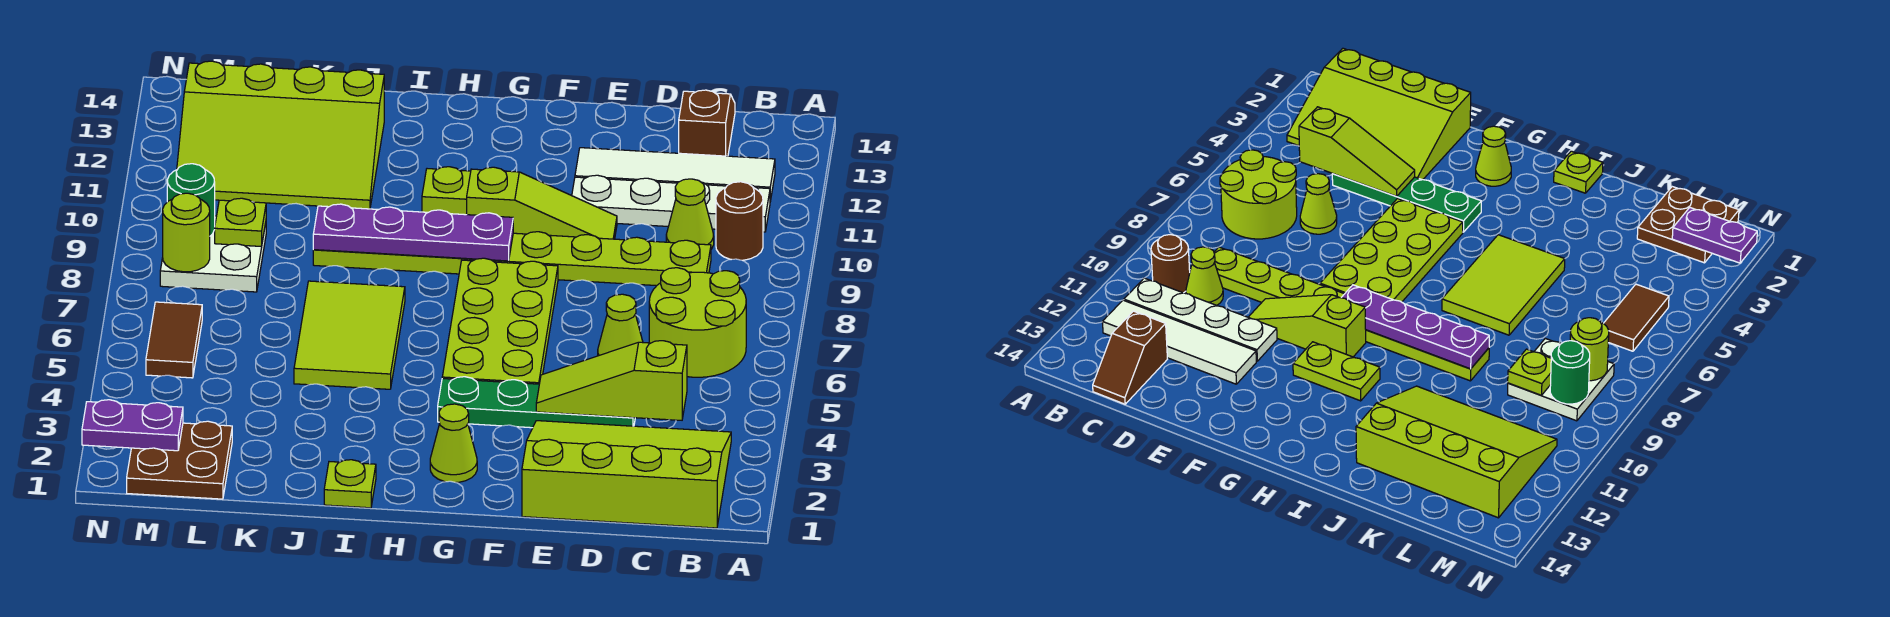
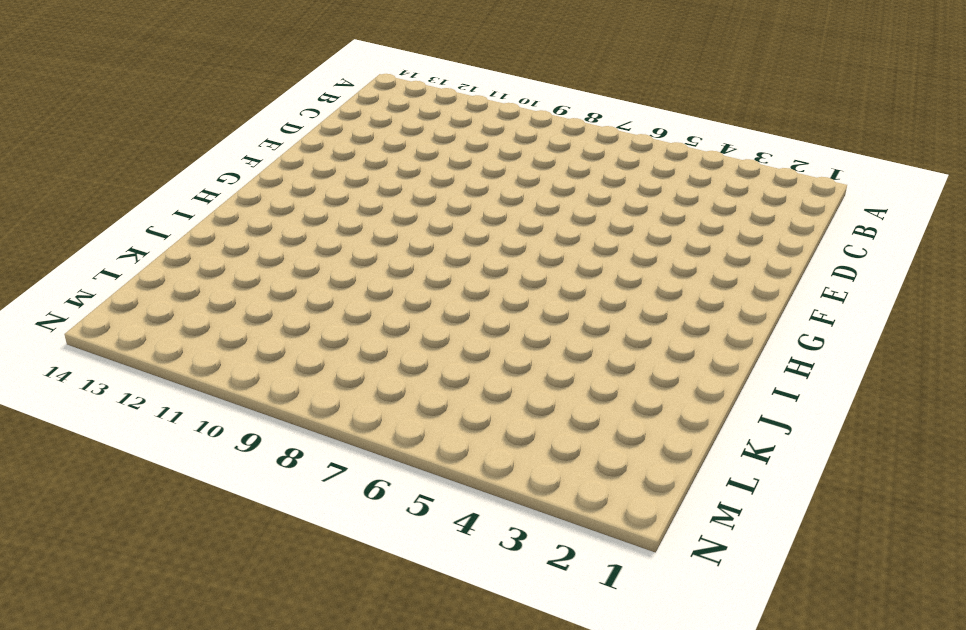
none -> lime slope B1:E3 level 1 top 1
none -> lime round brick B6:C7 level 1
none -> brown round brick B10 level 1

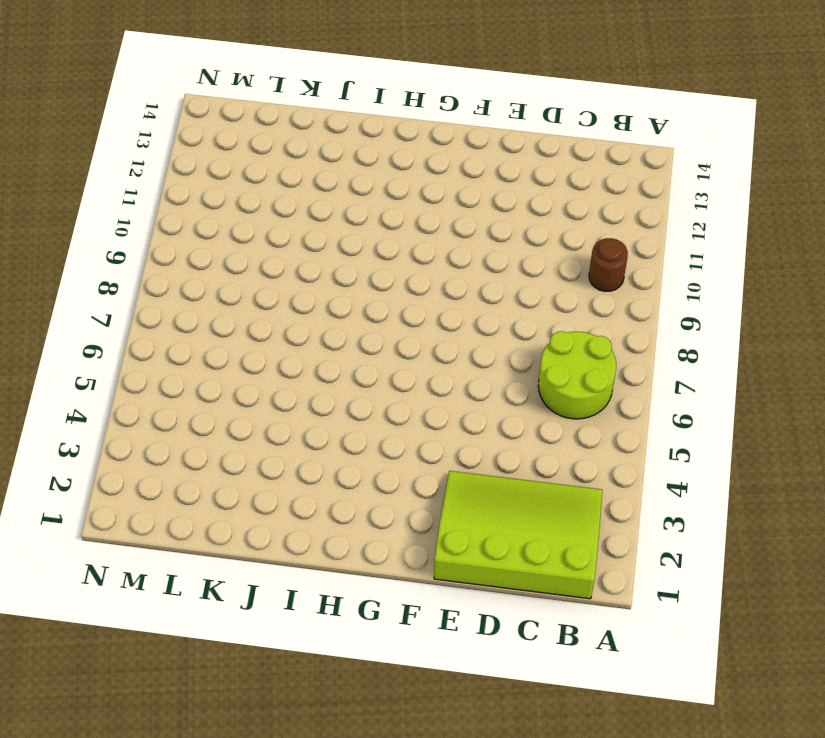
none -> white plate B11:E11 level 1
none -> white tile B12:E12 level 1
none -> lime plate C9:J9 level 1

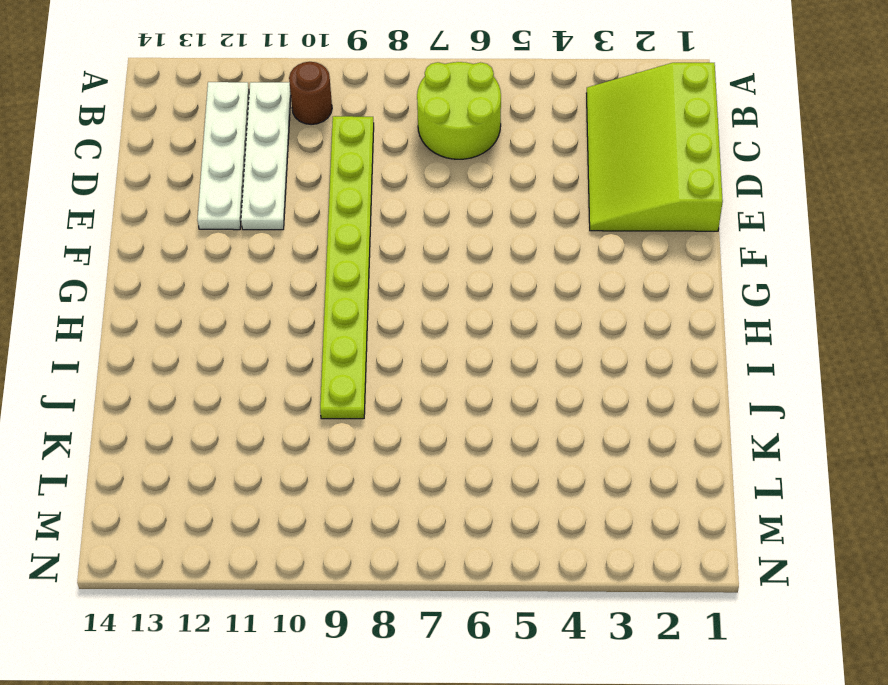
white plate B12:E12 level 1 -> white tile B12:E12 level 1
none -> lime cone C10 level 1
none -> brown slope C13:C14 level 1 top 13
none -> green plate D4:G4 level 1

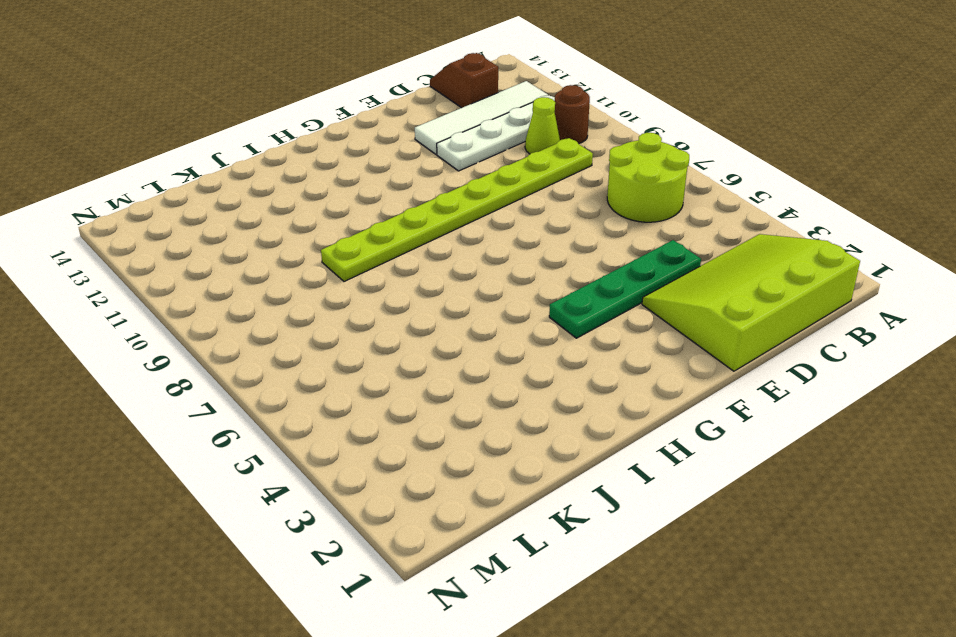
none -> lime cone D6 level 1
none -> lime slope E10:G10 level 1 top G
none -> lime plate F5:G8 level 1

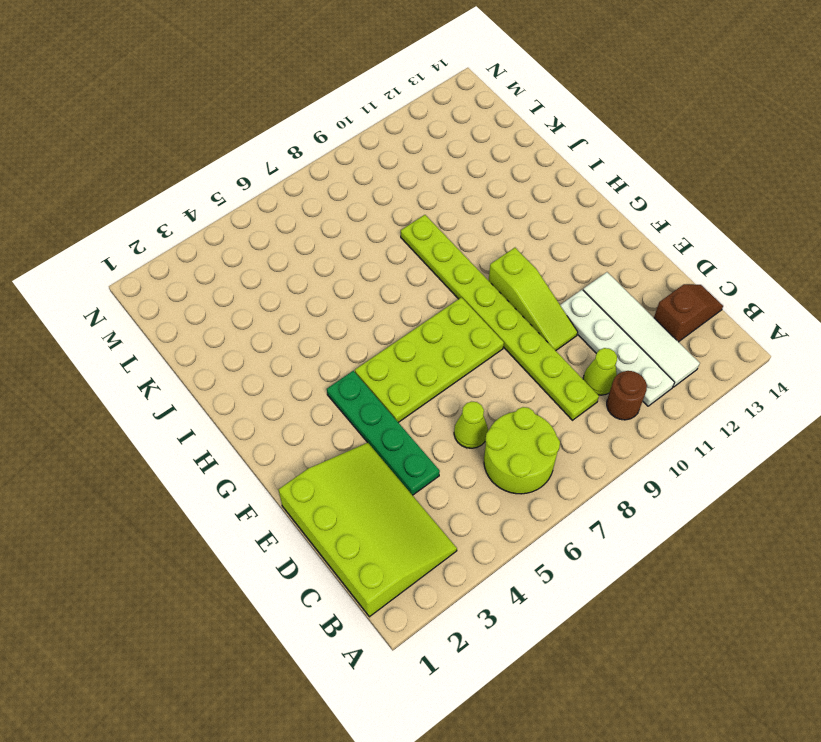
none -> lime cone G2 level 1
none -> lime plate G11:H11 level 1
none -> lime plate I1 level 1

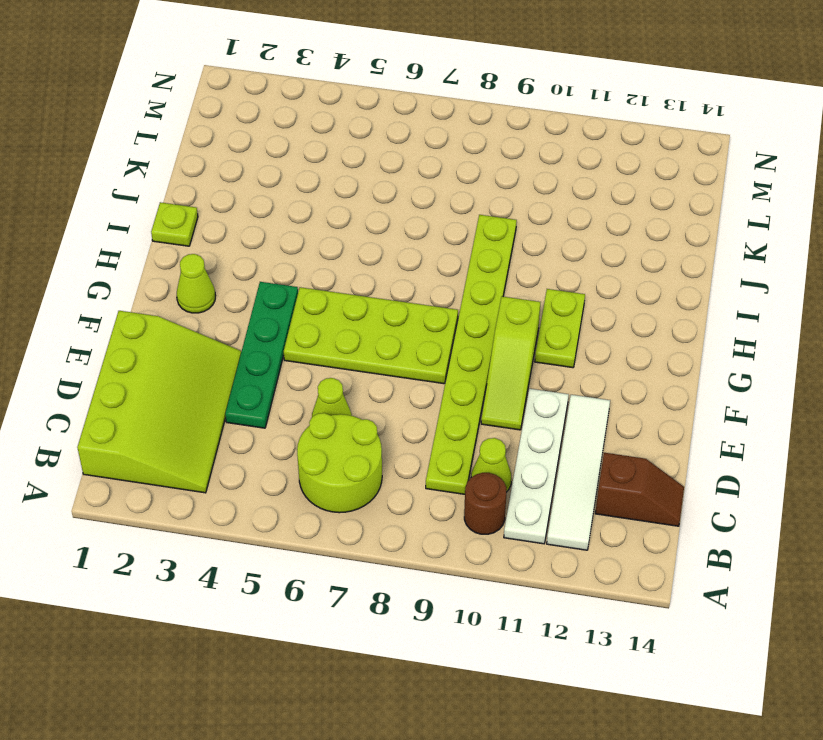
none -> lime tile I5:J7 level 1
none -> lime slope J11:M13 level 1 top 13
none -> brown plate L1:M2 level 1

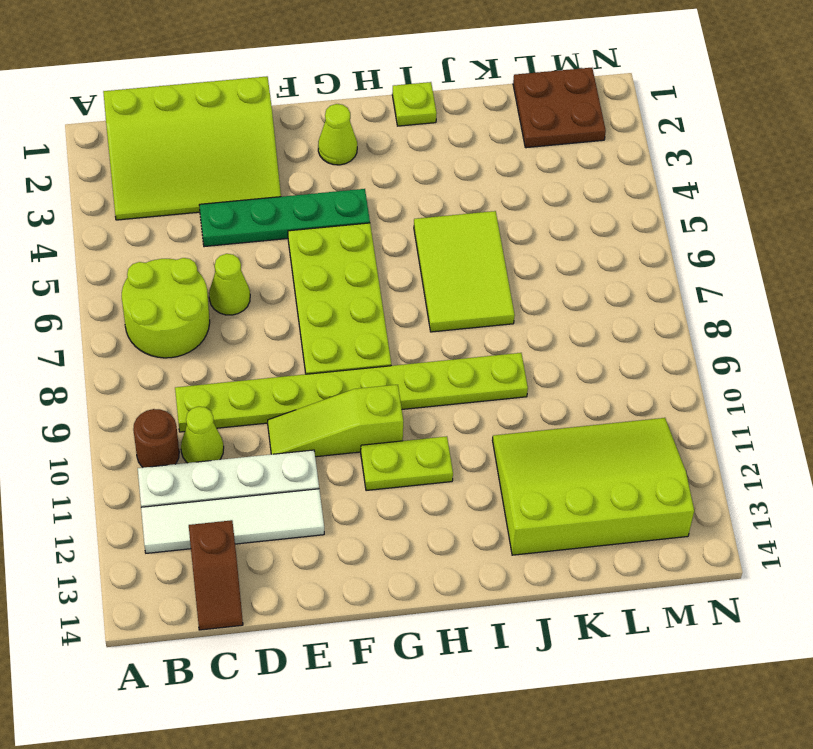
none -> white plate L8:M9 level 1
none -> brown tile M5:M6 level 1
none -> lime slope C4:E4 level 2 top C

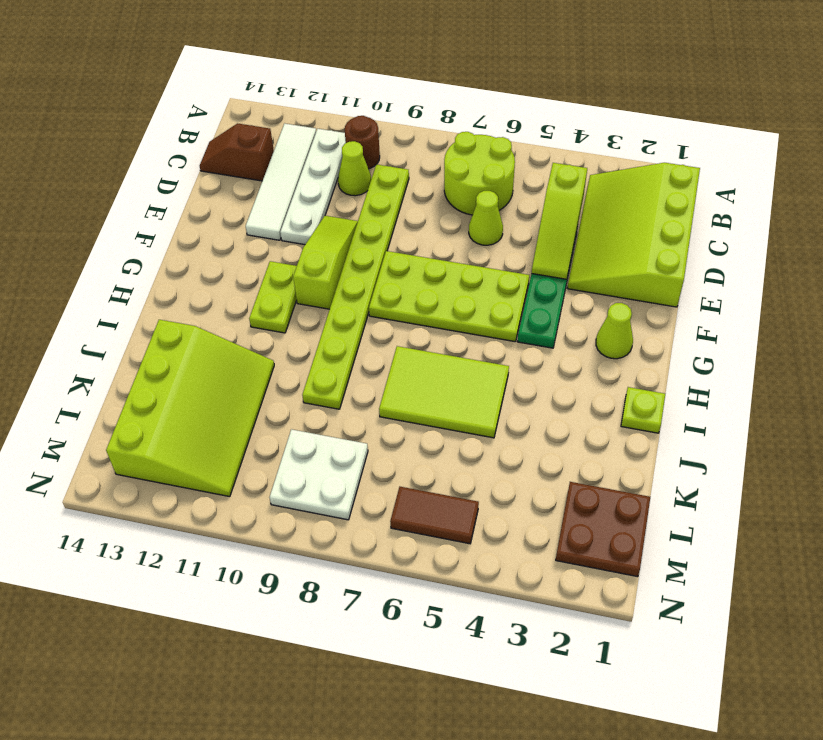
none -> purple plate G9:J9 level 2
none -> lime plate L9 level 2
none -> purple plate M2:N2 level 2

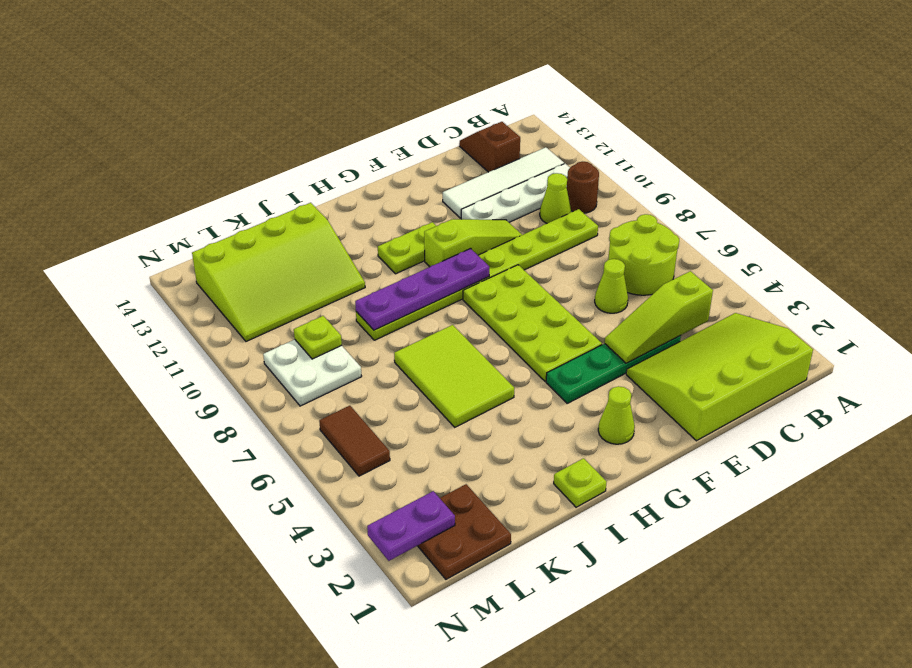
none -> lime round brick M8 level 2
none -> green round brick M9 level 2

